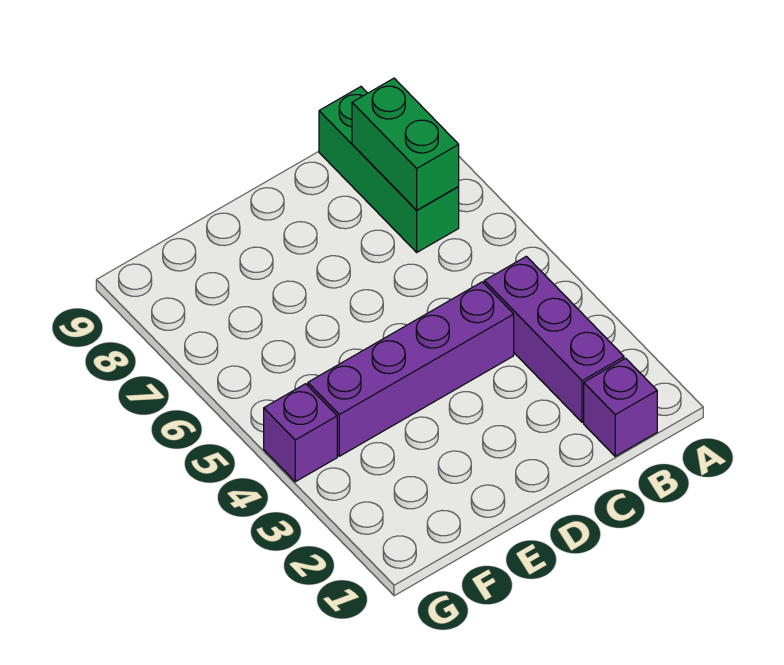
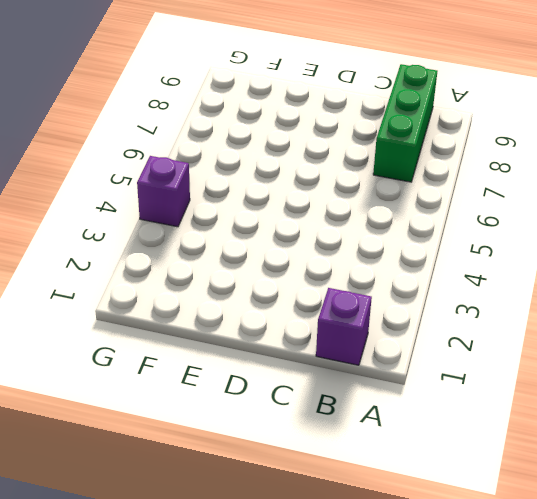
none -> purple brick B2:B4 level 1
none -> purple brick C4:F4 level 1

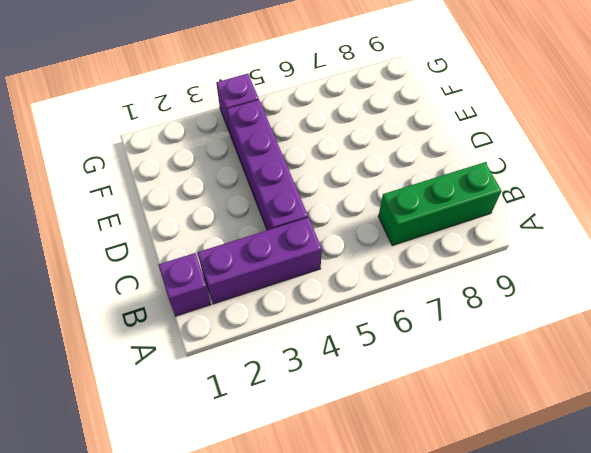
none -> green brick B7:B8 level 2

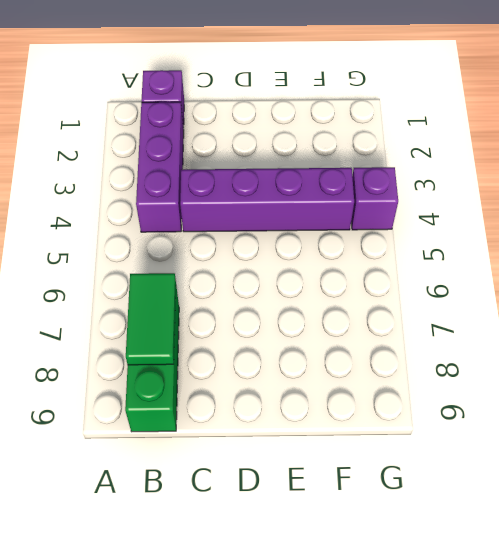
green tile B7:B8 level 2 -> green brick B7:B8 level 2

